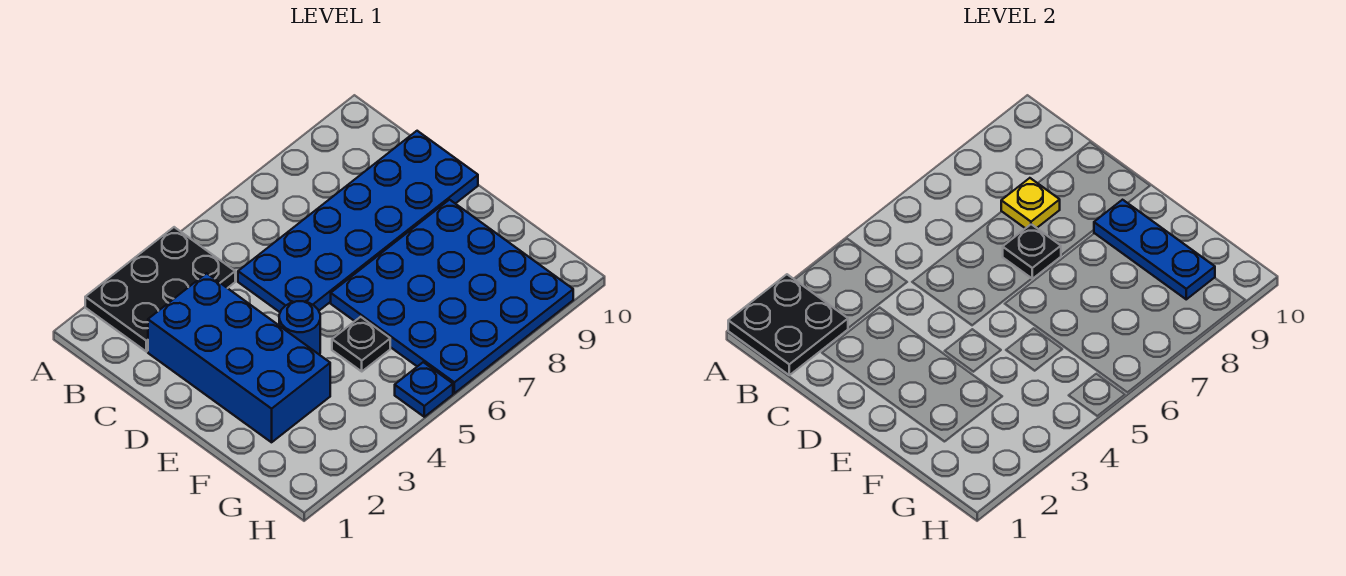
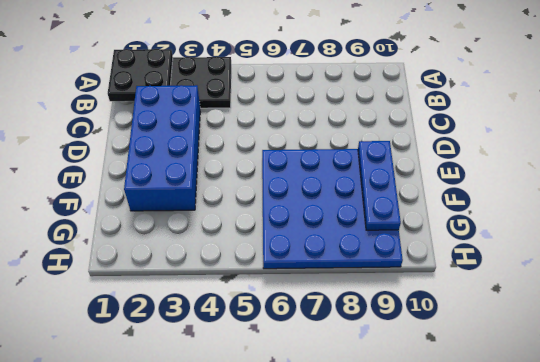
none -> blue plate C5:D10 level 1
none -> blue round brick E4 level 1

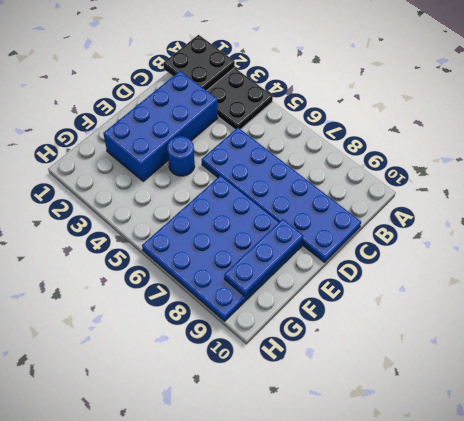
none -> black plate F5 level 1
none -> blue plate H5 level 1

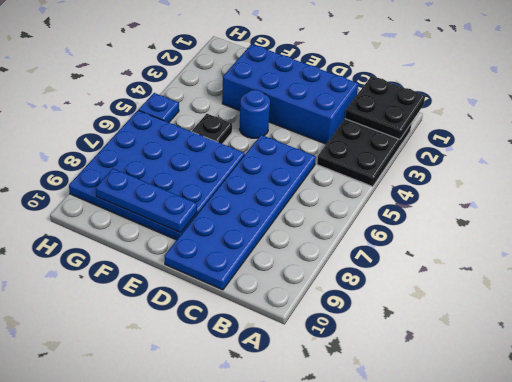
none -> yellow plate C8 level 2
none -> black plate D7 level 2

